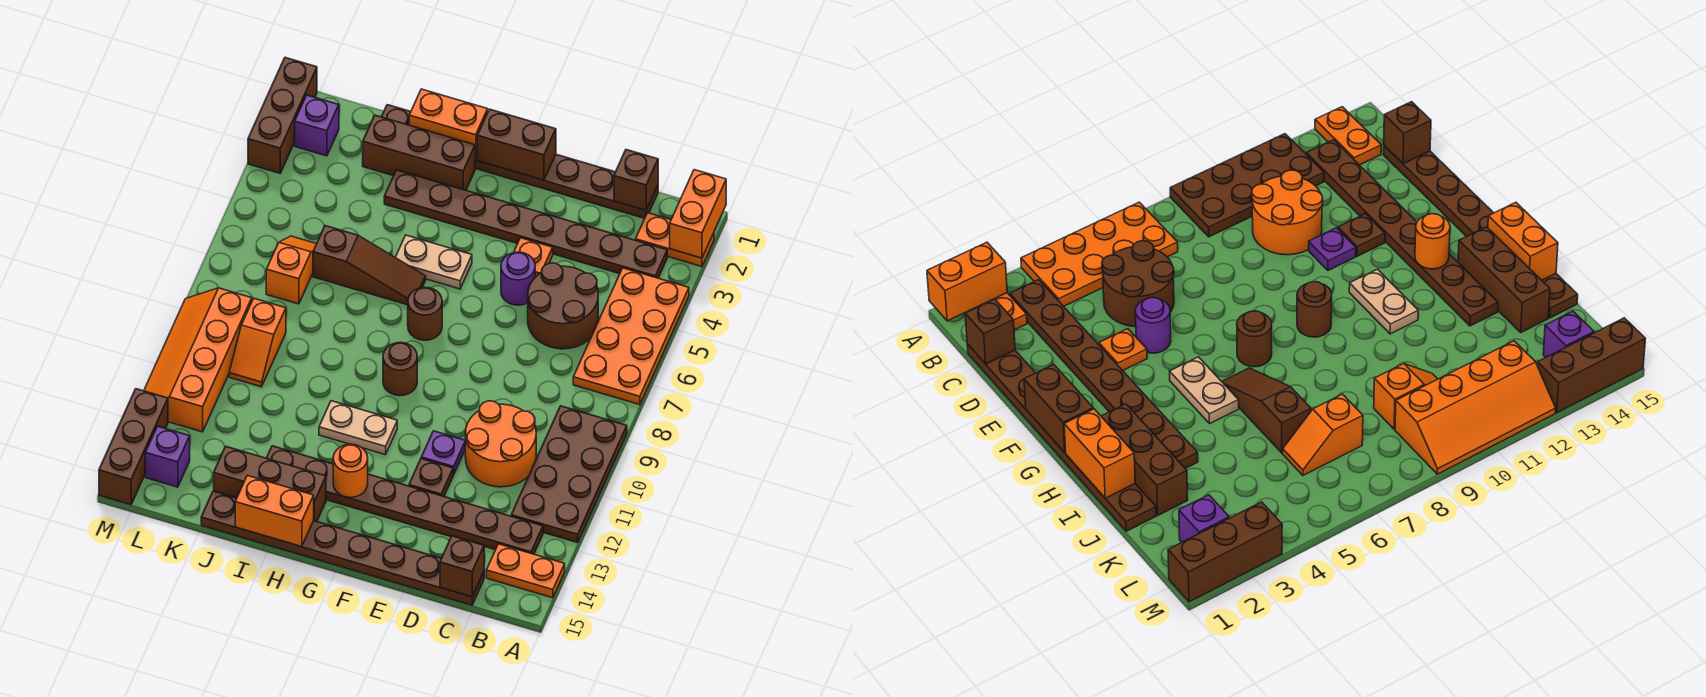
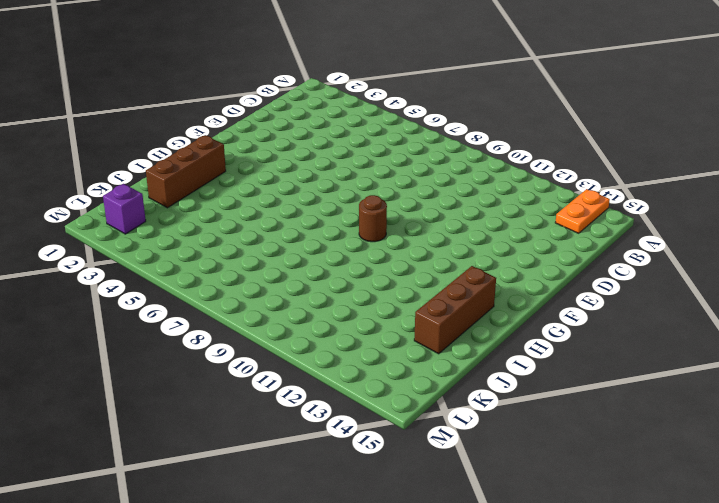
none -> orange plate A2:B2 level 1
none -> orange plate A4:B7 level 1
none -> brown plate A9:B12 level 1
none -> brown plate B3:I3 level 1

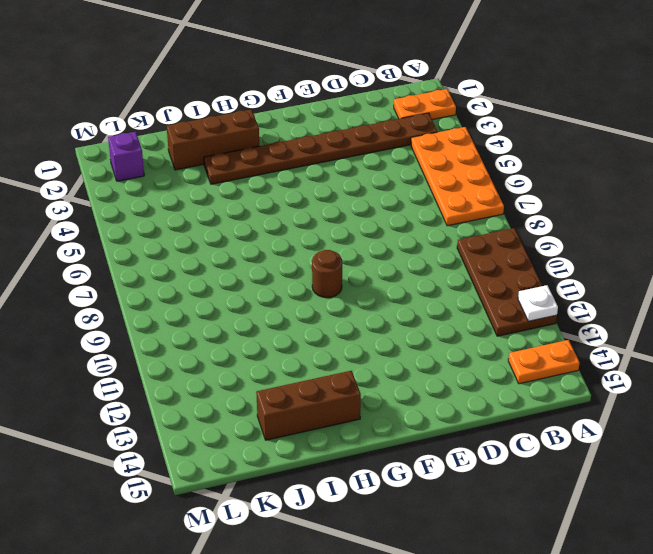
white plate A12 level 2 -> none
none -> brown plate B13:I13 level 1
none -> brown plate C1:J1 level 1
none -> brown round brick C5:D6 level 1
none -> orange round brick C10:D11 level 1

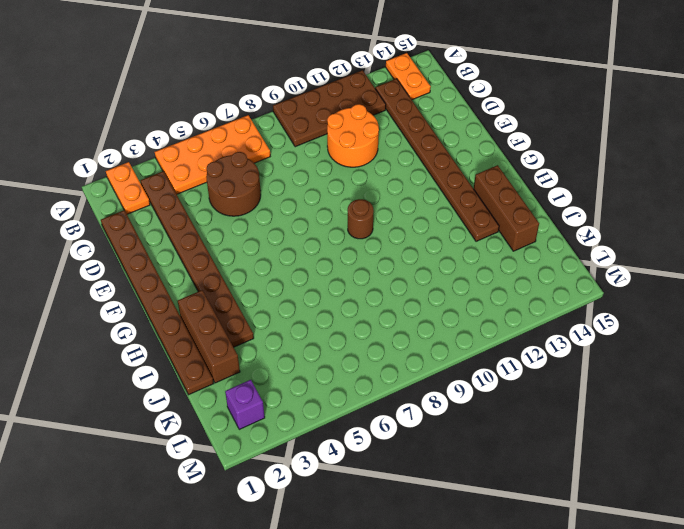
none -> brown plate C15:J15 level 1
none -> orange plate E4 level 1
none -> purple round brick E5 level 1
none -> purple plate E11 level 1

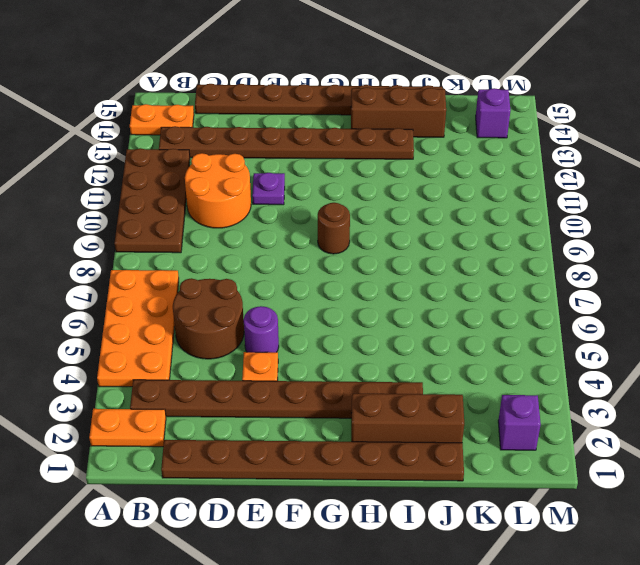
none -> brown plate E12 level 1
none -> tan plate G5:H5 level 1
none -> brown round brick G7 level 1
none -> tan plate G11:H11 level 1

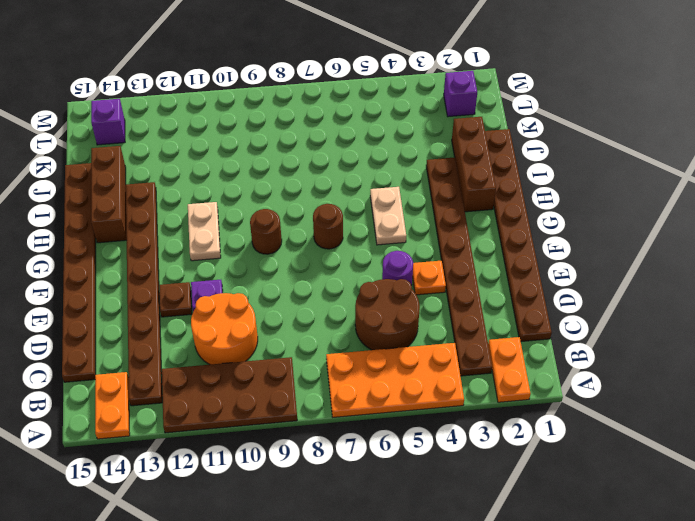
none -> brown slope H6:J6 level 1 top J
none -> orange slope K6:K7 level 1 top 7
none -> orange slope K9:K10 level 1 top 9
none -> orange slope L9:M12 level 1 top L

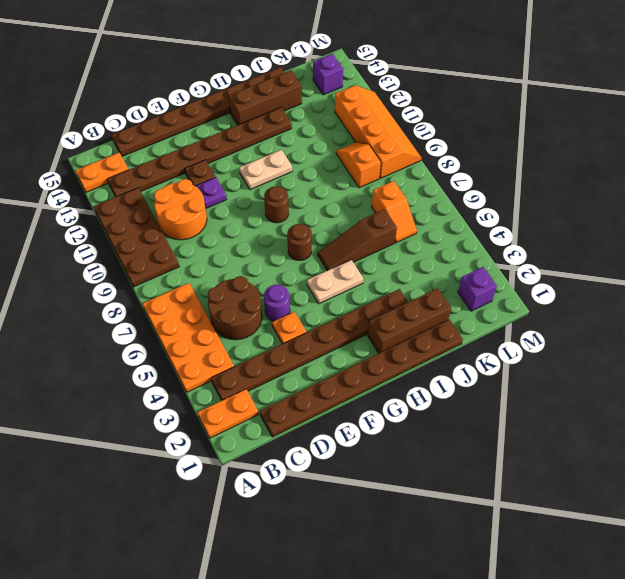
none -> brown brick M1:M3 level 1
none -> brown brick M13:M15 level 1
none -> orange brick A1:A2 level 2
none -> brown brick C1 level 2

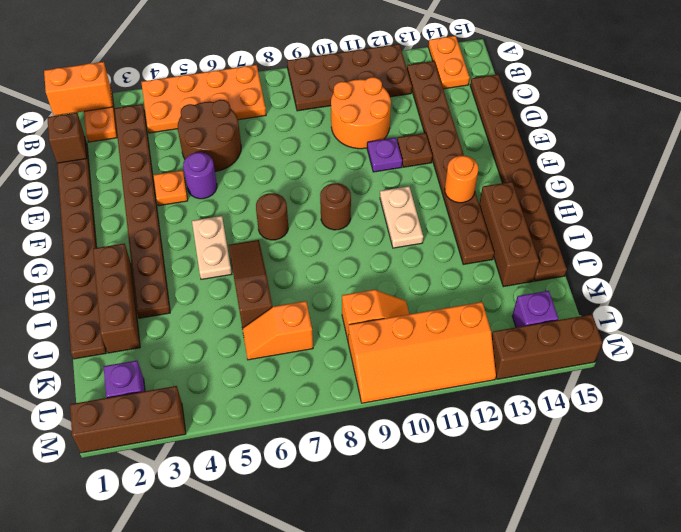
none -> brown brick C15 level 2
none -> brown brick F1:G1 level 2
none -> orange brick H1:I1 level 2
none -> orange brick H15:I15 level 2

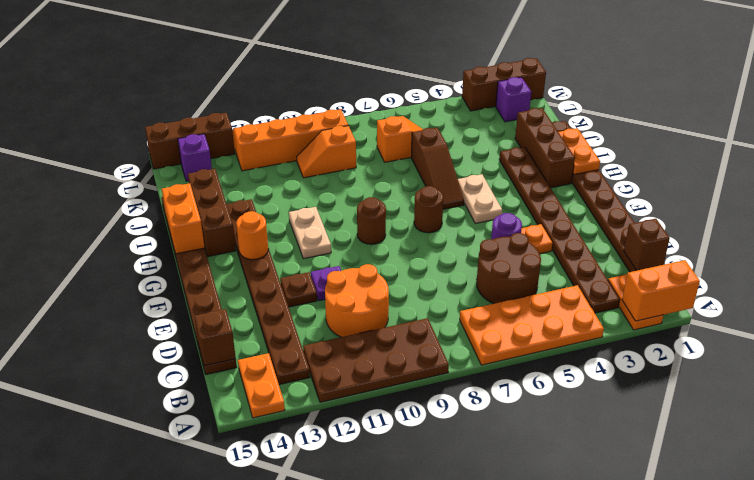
orange plate H1:I1 level 2 -> orange brick H1:I1 level 2
none -> brown brick F1:G1 level 2

